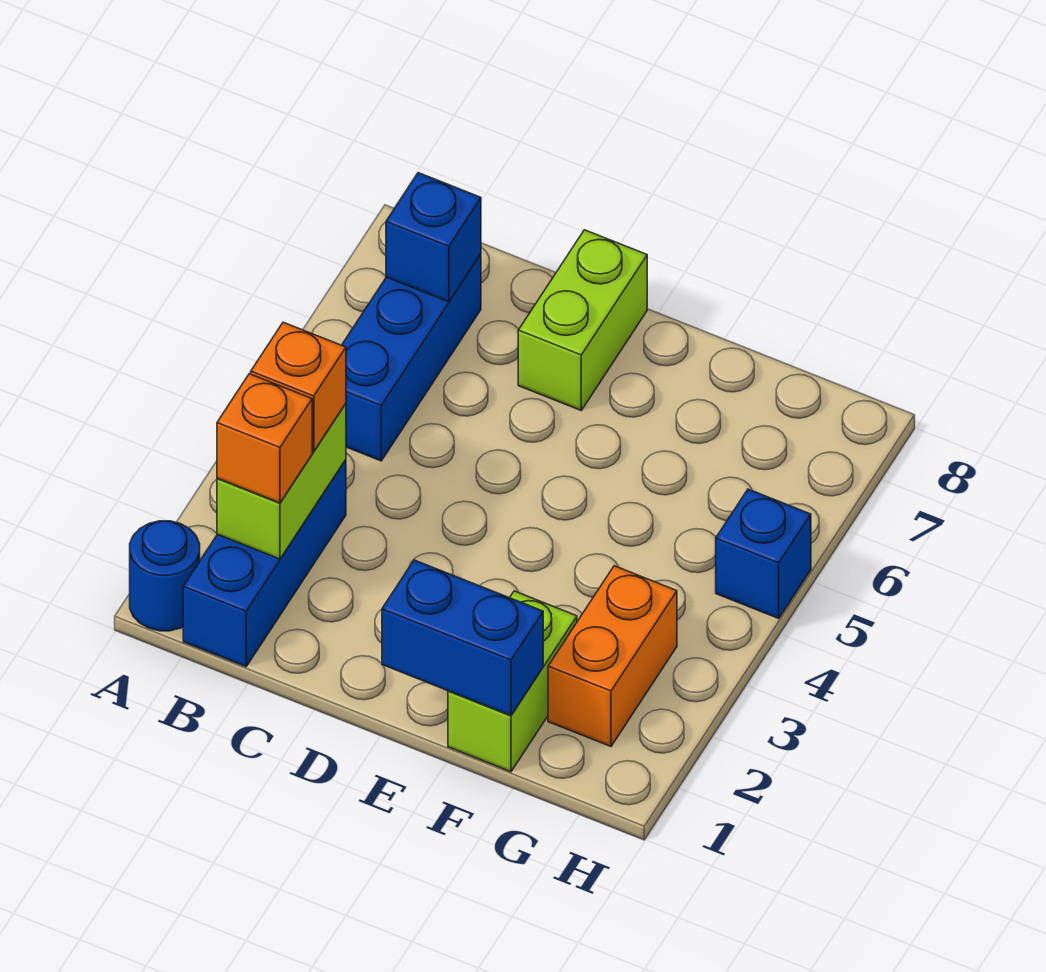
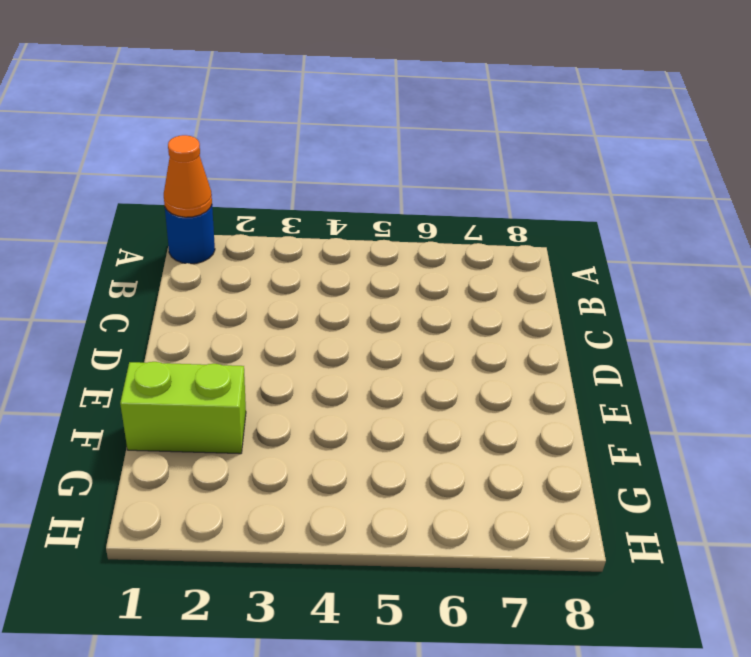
orange cone A1 level 2 -> none
none -> blue brick B1:B3 level 1
none -> blue brick B5:B7 level 1
none -> lime brick D7:D8 level 1

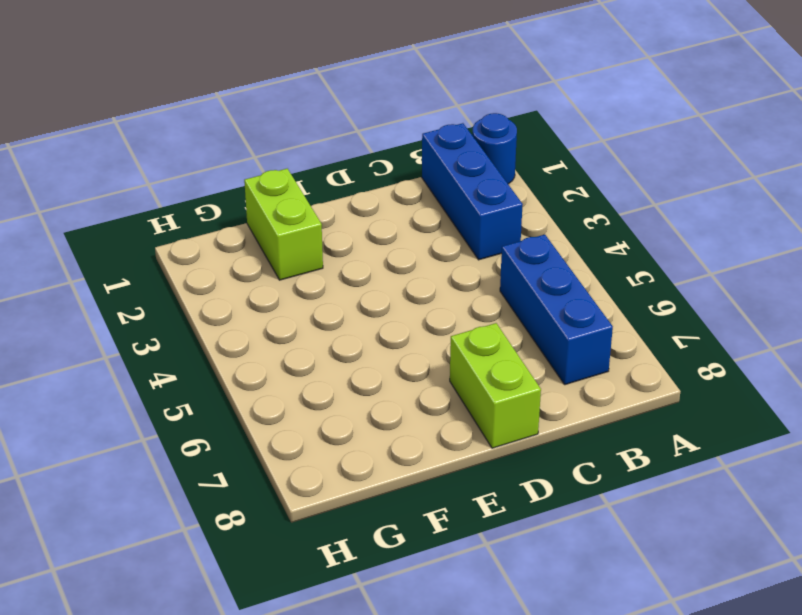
none -> orange brick G2:G3 level 1
none -> blue brick H5 level 1
none -> lime brick B2:B3 level 2

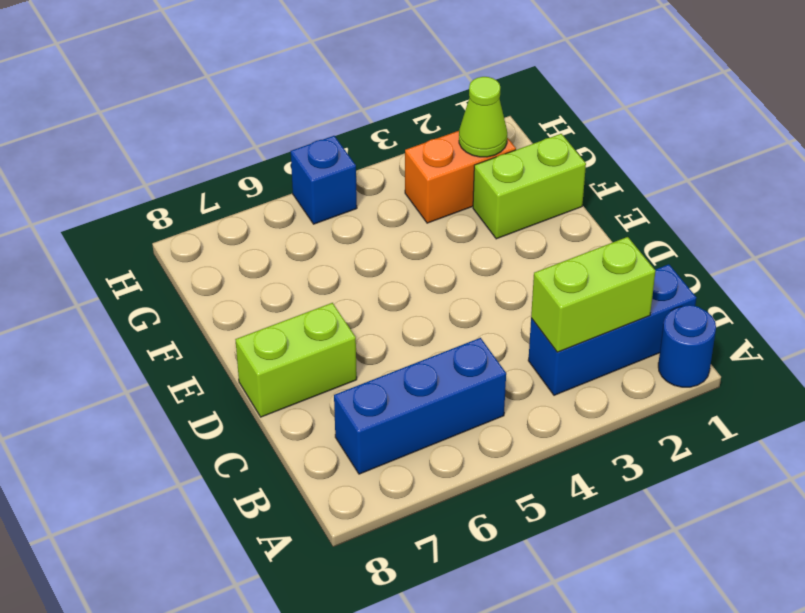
lime cone G2 level 2 -> none
none -> blue brick B7 level 2
none -> blue brick E1:F1 level 2
none -> orange brick B2 level 3

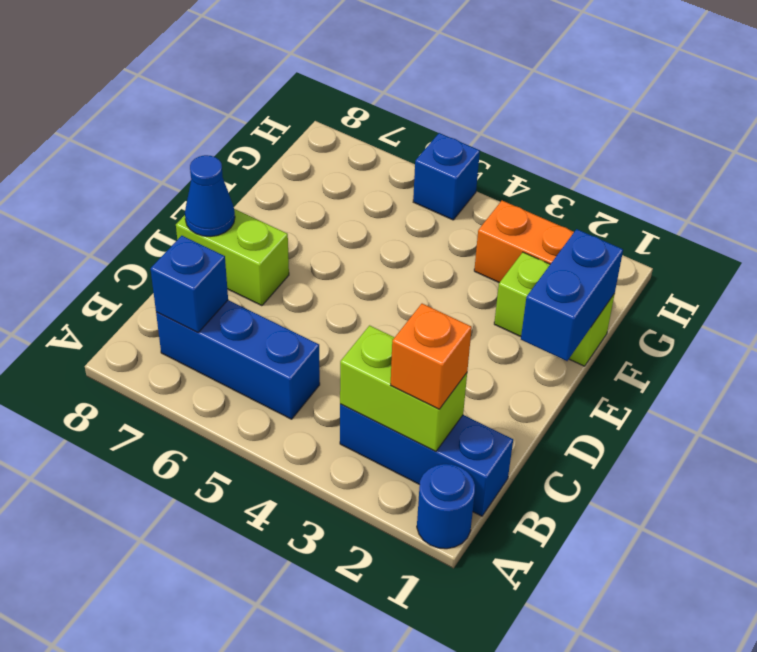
blue cone D8 level 2 -> none
none -> orange brick B3 level 3

